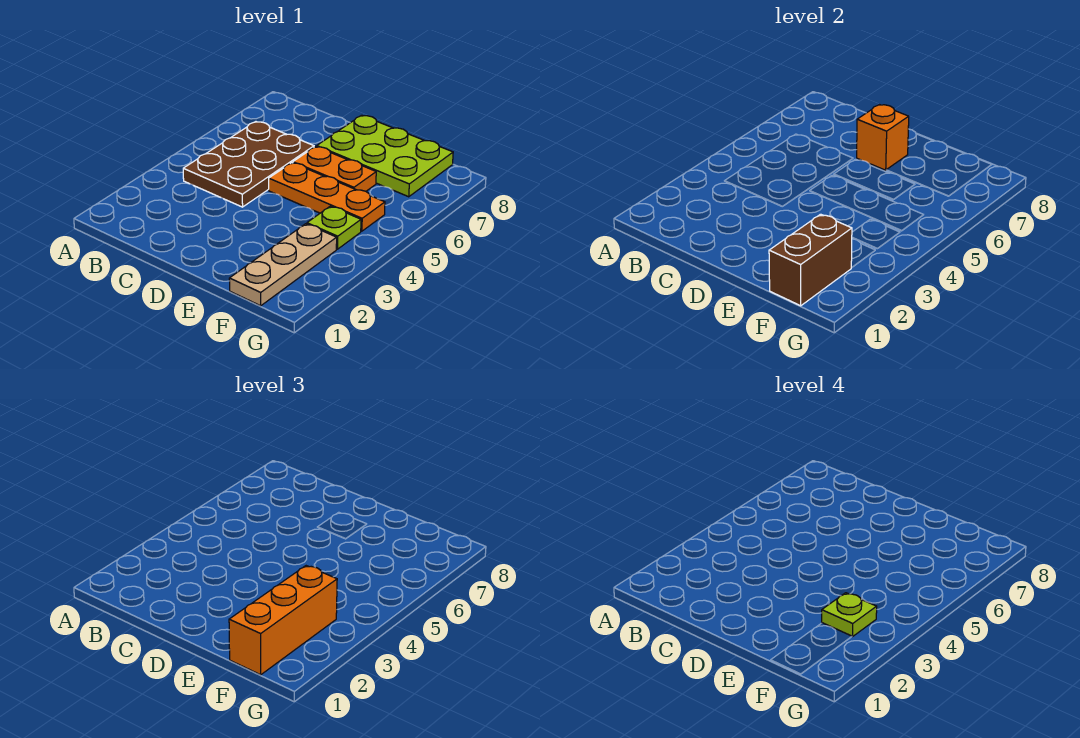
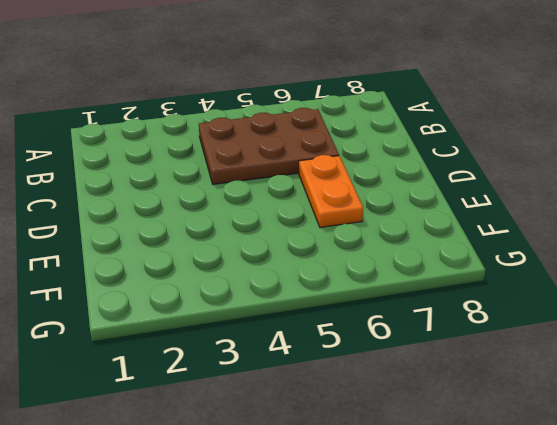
none -> orange plate D5:F5 level 1
none -> lime plate D7:F8 level 1

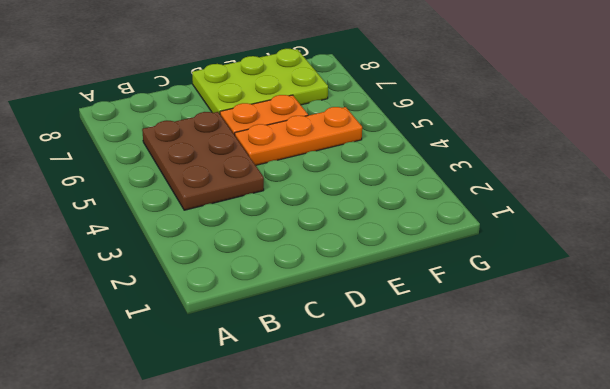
none -> tan plate F1:F3 level 1
none -> lime plate F4 level 1

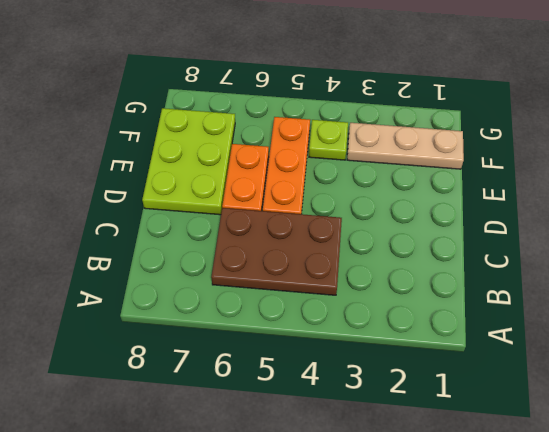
none -> orange brick D7 level 2
none -> brown brick F1:F2 level 2

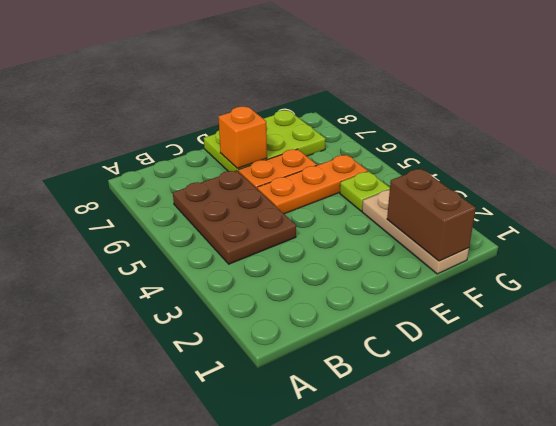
none -> orange brick F1:F3 level 3
none -> lime plate F3 level 4

